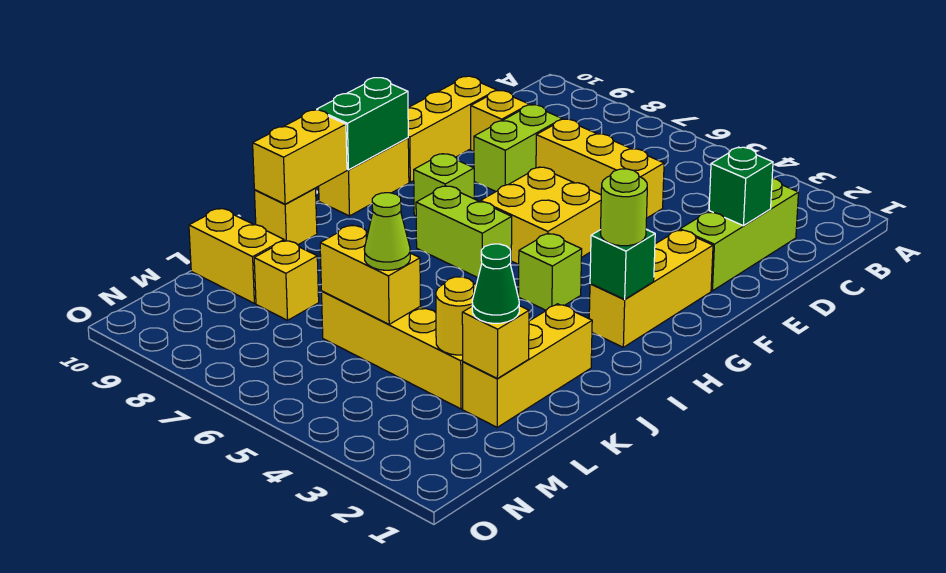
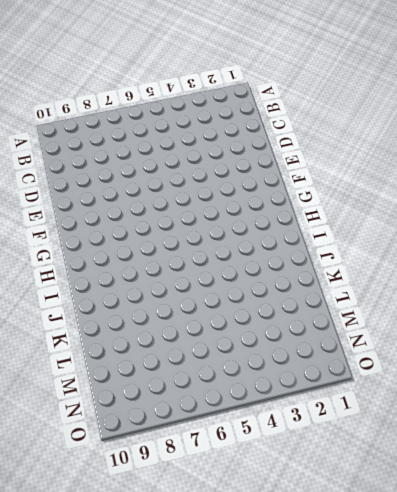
none -> lime brick C2:E2 level 1
none -> yellow brick D5:D7 level 1
none -> lime brick D8:E8 level 1

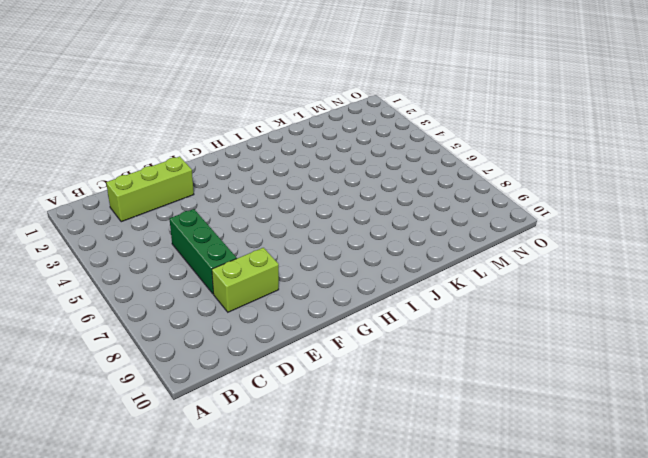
green brick D5:D7 level 1 -> yellow brick D5:D7 level 1
none -> yellow brick D9 level 1
none -> yellow brick D10:F10 level 1
none -> yellow brick F2:H2 level 1

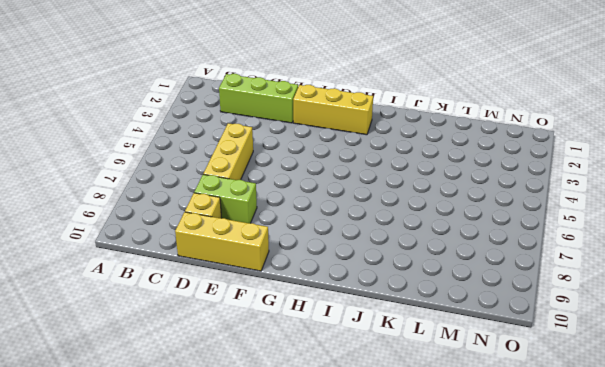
none -> yellow brick F5:G6 level 1
none -> lime brick G8 level 1
none -> yellow brick G10:H10 level 1

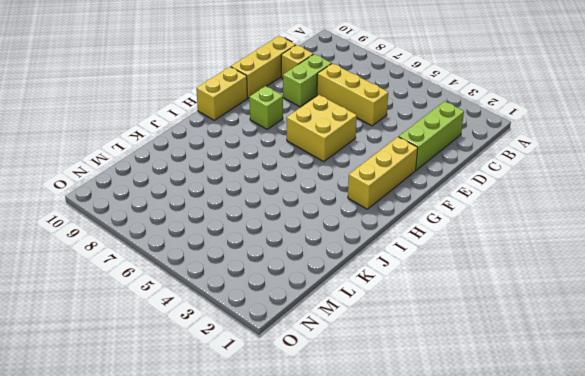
none -> lime brick H4 level 1
none -> lime brick H6:H7 level 1
none -> yellow brick J2:L2 level 1

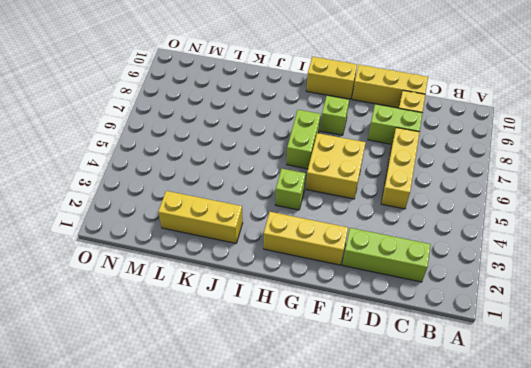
none -> yellow brick J10 level 1
none -> yellow brick L3:L6 level 1
none -> yellow brick L8 level 1

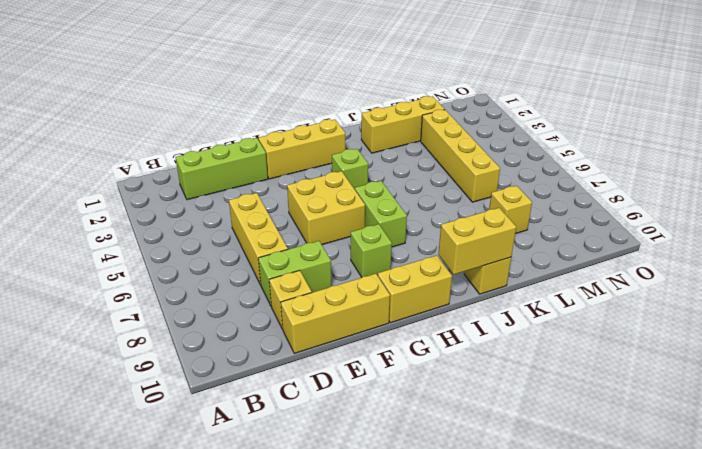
none -> yellow brick L9:L10 level 1
none -> green brick D2 level 2
none -> green brick G10:H10 level 2

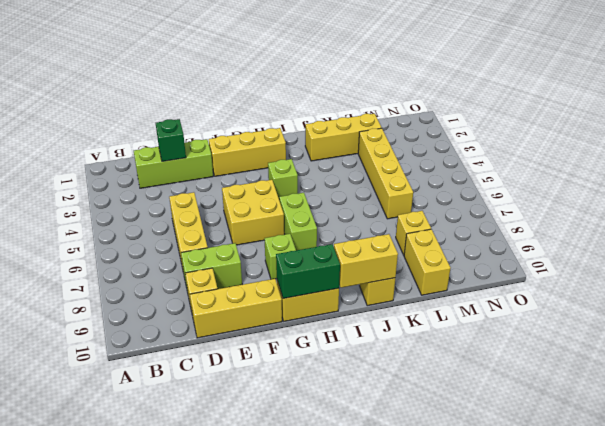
none -> green brick H2 level 2
none -> yellow brick L2 level 2
none -> yellow round brick L3 level 2

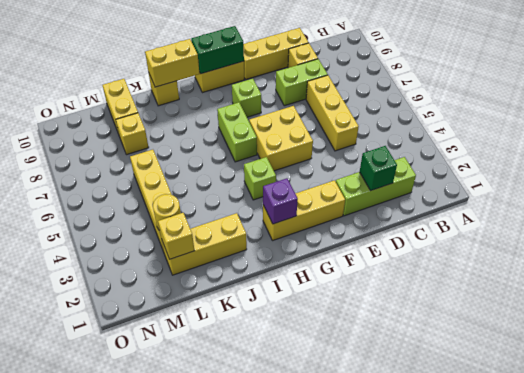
purple brick H2 level 2 -> green brick H2 level 2
none -> yellow brick L5:L6 level 2
none -> lime round brick H2 level 3
none -> green cone L2 level 3

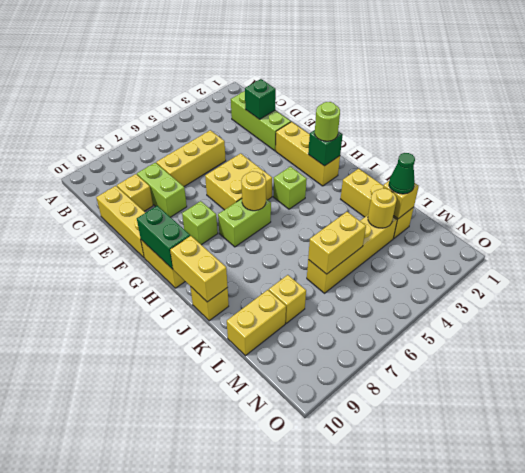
yellow round brick H6 level 2 -> none
none -> lime cone L5 level 3

